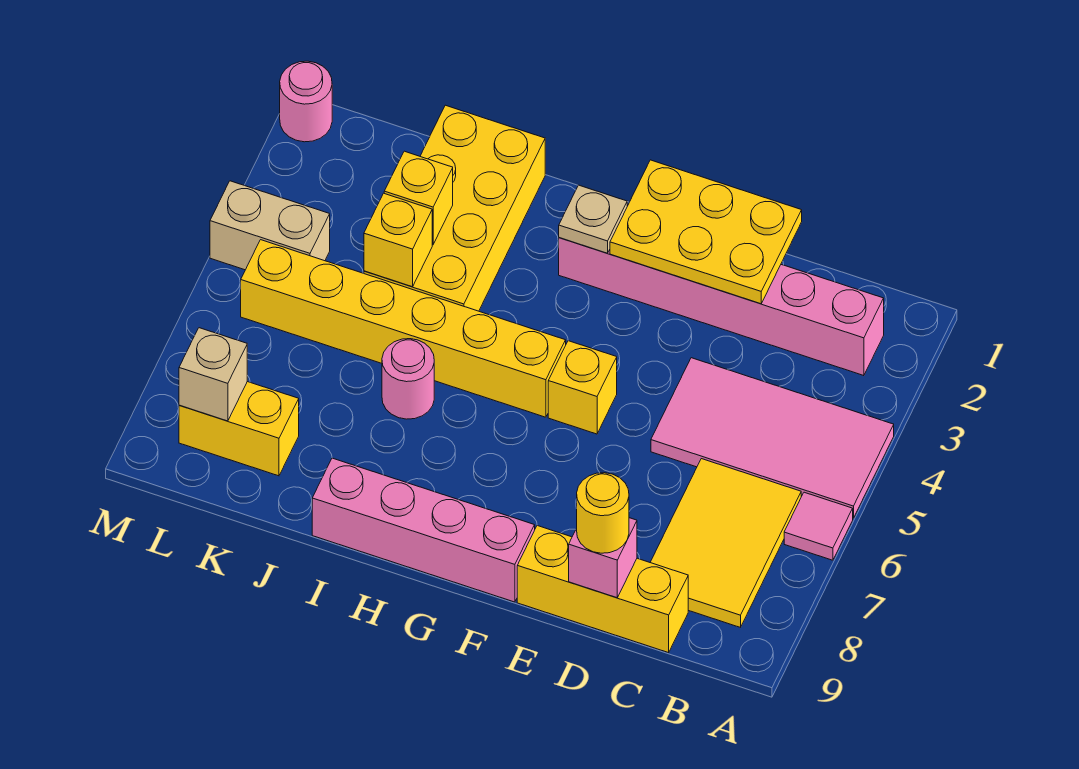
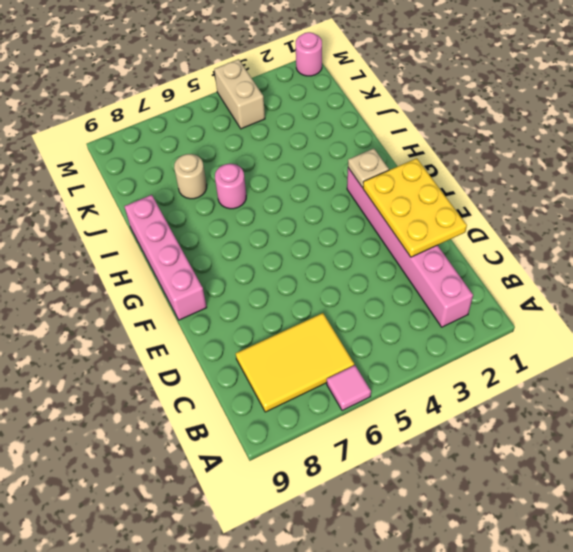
tan round brick J7 level 1 -> none
none -> pink tile A4:D5 level 1
none -> yellow brick C9:E9 level 1
none -> yellow brick F5 level 1

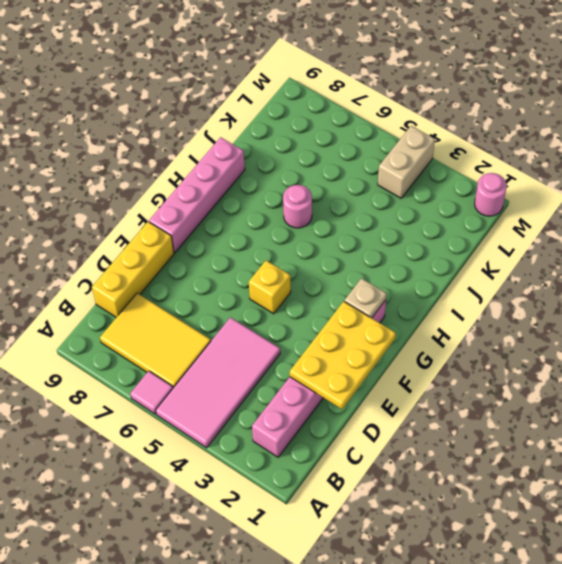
none -> yellow brick G5:L5 level 1
none -> yellow brick I1:J4 level 1
none -> yellow brick K8:L8 level 1

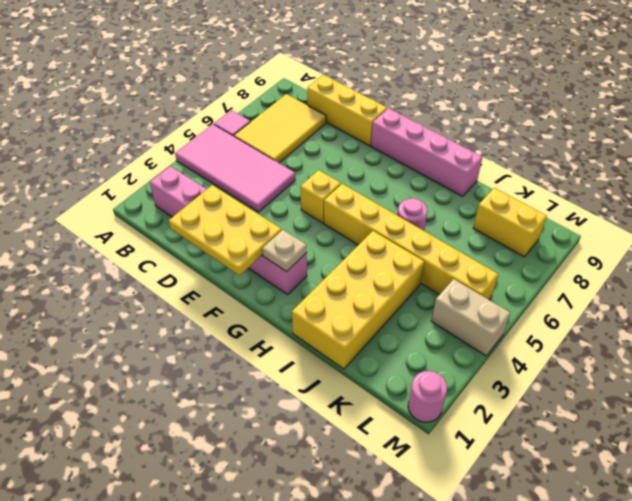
none -> pink brick D9 level 2
none -> yellow brick J3 level 2
none -> yellow brick J4 level 2

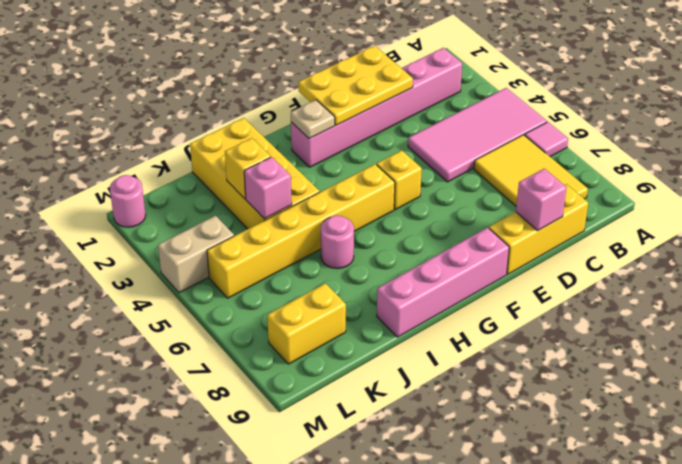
pink brick J4 level 2 -> yellow brick J4 level 2
none -> tan brick L8 level 2
none -> yellow round brick D9 level 3

